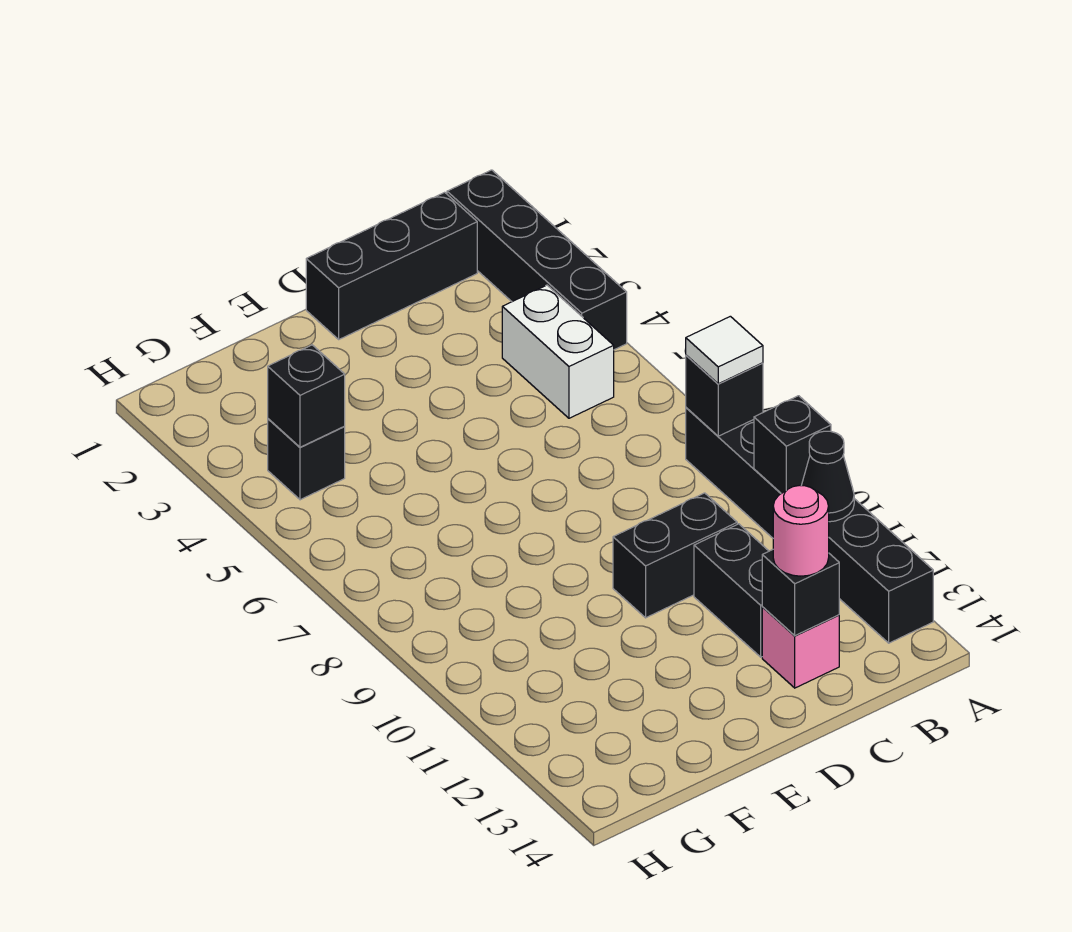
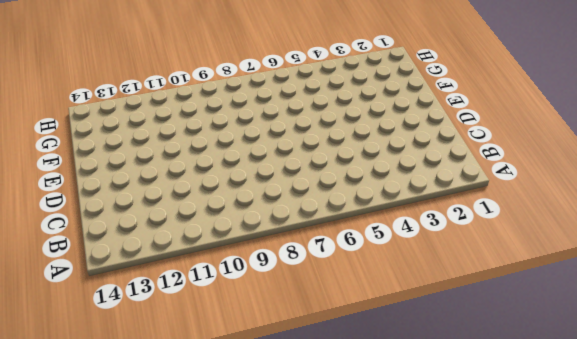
none -> black brick A1:A4 level 1
none -> black brick A8:A13 level 1
none -> black brick B1:D1 level 1

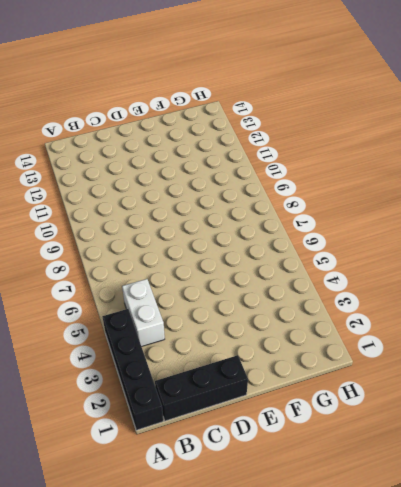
none -> black brick A8:A13 level 1
none -> black brick C10:D10 level 1
none -> black brick C11:C12 level 1

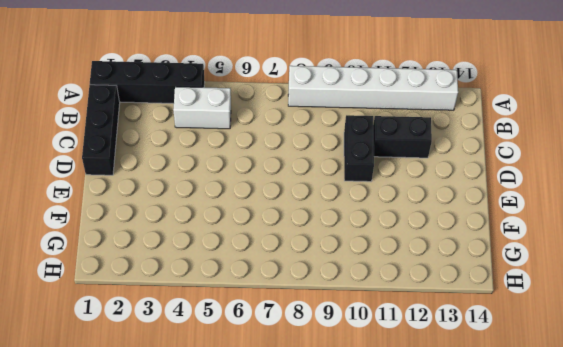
white brick A8:A13 level 1 -> black brick A8:A13 level 1
none -> pink brick C13 level 1
none -> black brick G4 level 1
none -> black brick A8 level 2

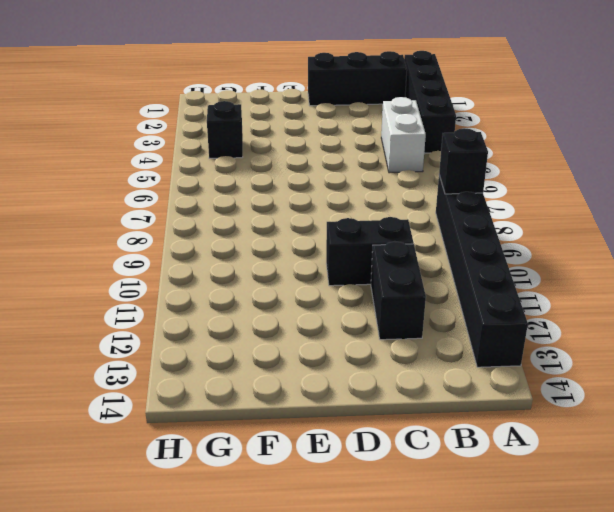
none -> pink brick C13 level 1
none -> black brick A10 level 2
none -> black cone A11 level 2

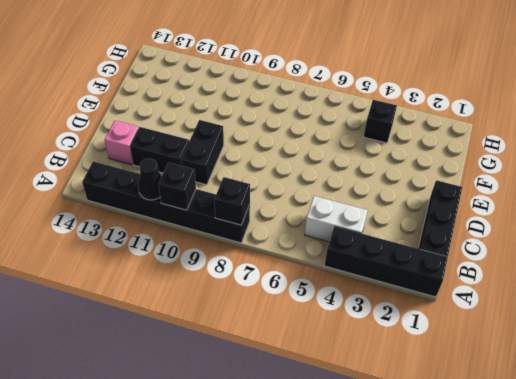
none -> black brick C13 level 2
none -> black brick G4 level 2
none -> white tile A8 level 3

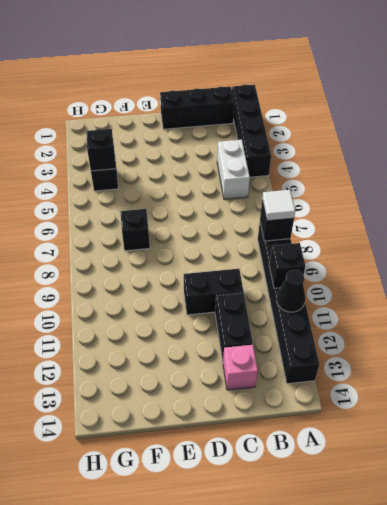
black brick F7 level 1 -> black brick C13 level 2
none -> pink round brick C13 level 3

